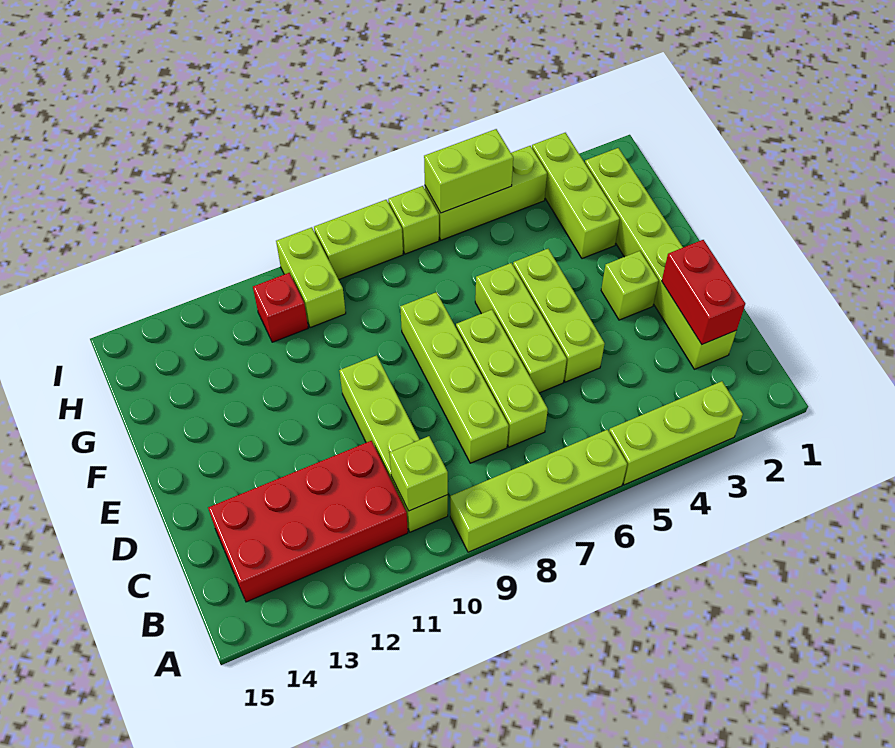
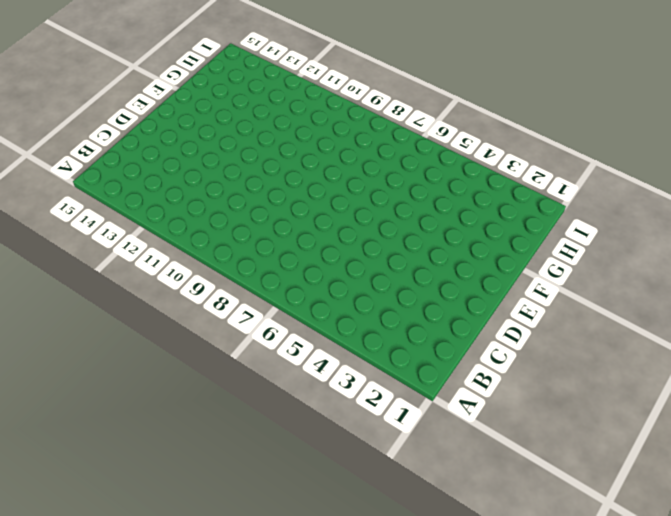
none -> lime brick A3:A5 level 1
none -> lime brick A6:A9 level 1
none -> lime brick B10:E10 level 1

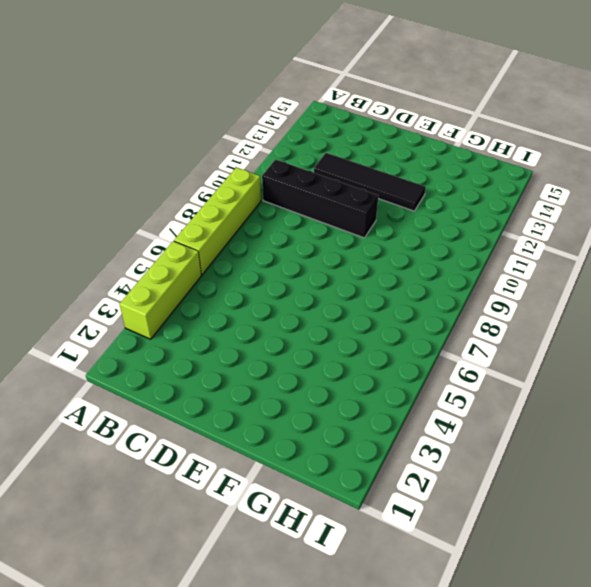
black brick B10:E10 level 1 -> lime brick B10:E10 level 1
black tile C12:F12 level 1 -> red brick B11:C14 level 1
none -> lime brick C2:H2 level 1
none -> lime brick C7:E7 level 1
none -> lime brick C8:F8 level 1

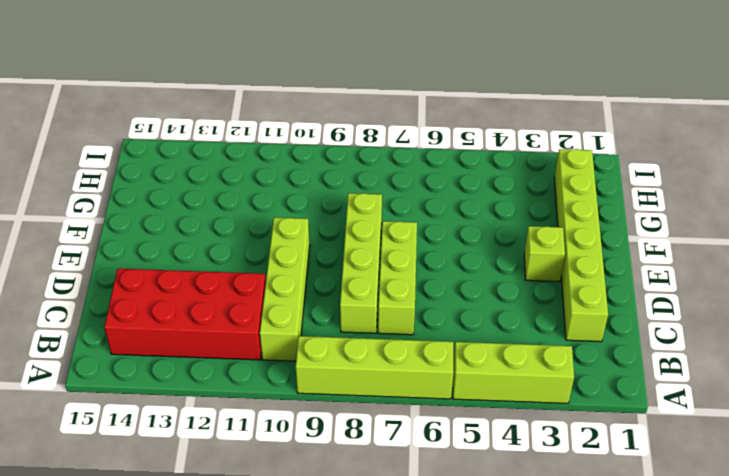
none -> lime brick D5:F5 level 1
none -> lime brick D6:F6 level 1
none -> lime brick G3:I3 level 1

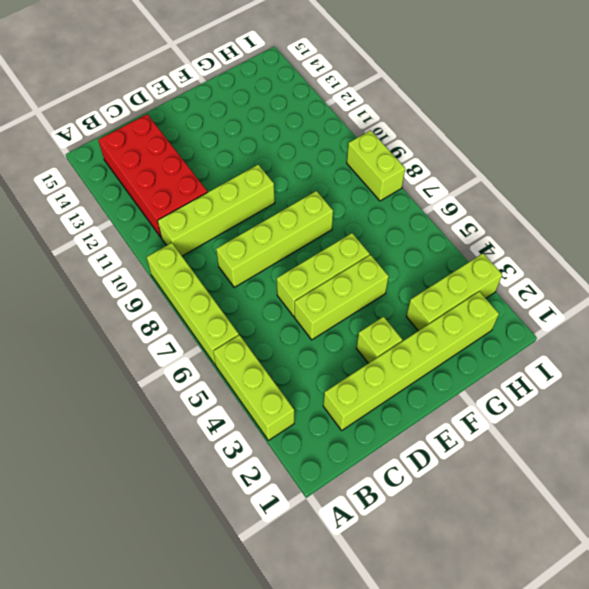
none -> lime brick C7:E7 level 1
none -> lime brick H10:I10 level 1
none -> red brick H11 level 1

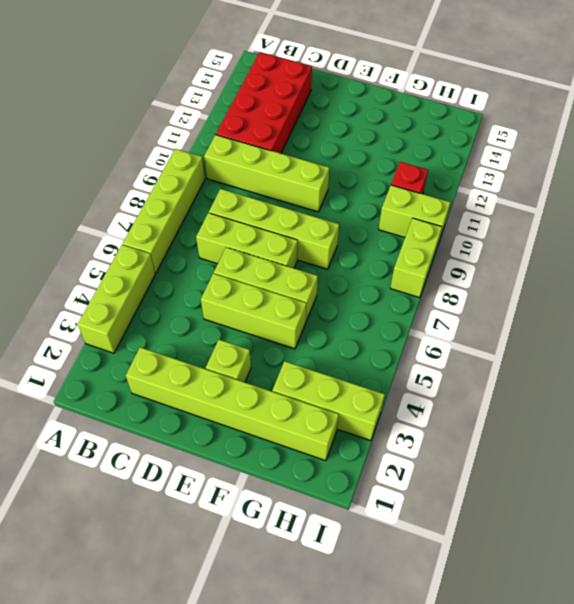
none -> lime brick I4:I6 level 1
none -> lime brick I7 level 1
none -> lime brick B10 level 2

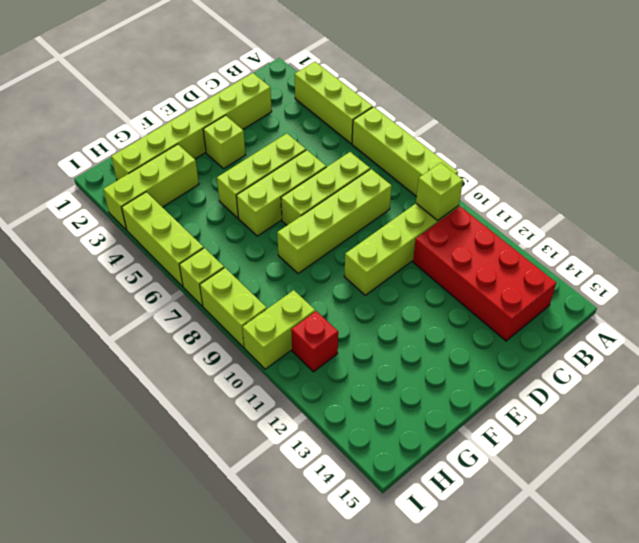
none -> red brick C2:D2 level 2
none -> lime brick I5:I6 level 2

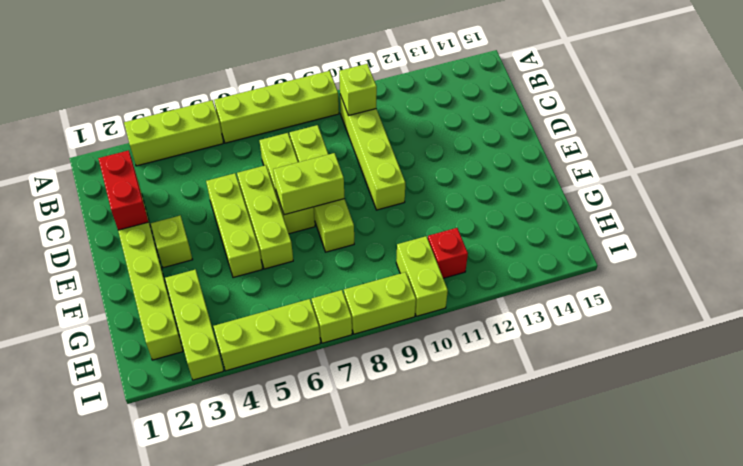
lime brick E7:E8 level 2 -> lime brick I5:I6 level 2
none -> red brick B11:C14 level 1

